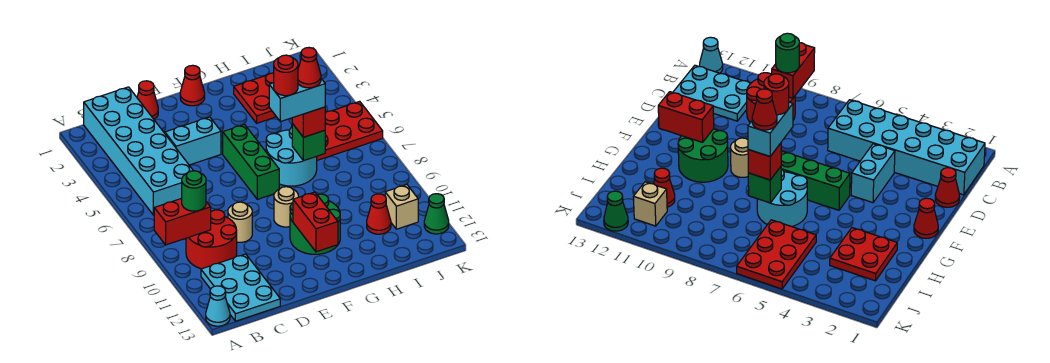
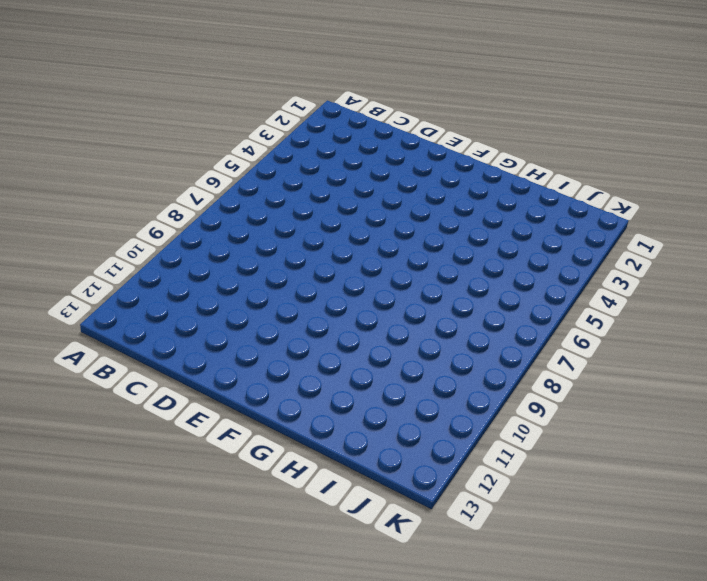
none -> cyan cone A13 level 1
none -> cyan brick B1:C6 level 1
none -> red round brick B9:C10 level 1

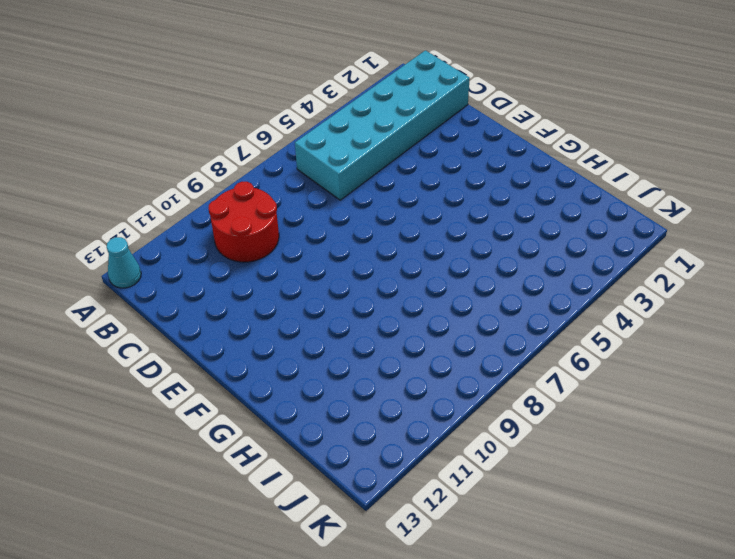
none -> cyan plate B11:C13 level 1
none -> red cone D1 level 1
none -> cyan brick D4:E4 level 1

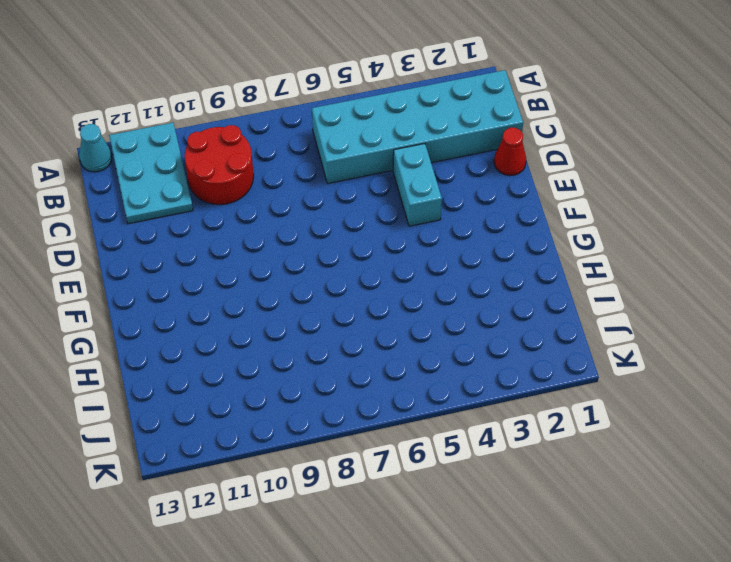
cyan plate A11:C12 level 1 -> cyan plate B11:C13 level 1
none -> tan round brick D9 level 1
none -> red cone F1 level 1
none -> green brick F5:F7 level 1

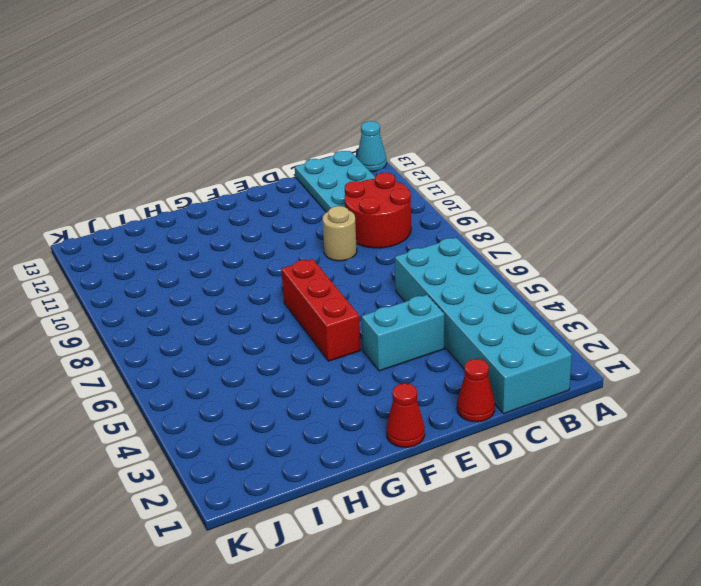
red brick F5:F7 level 1 -> green brick F5:F7 level 1
none -> tan round brick F9 level 1
none -> green round brick F10:G11 level 1
none -> cyan round brick G6:H7 level 1

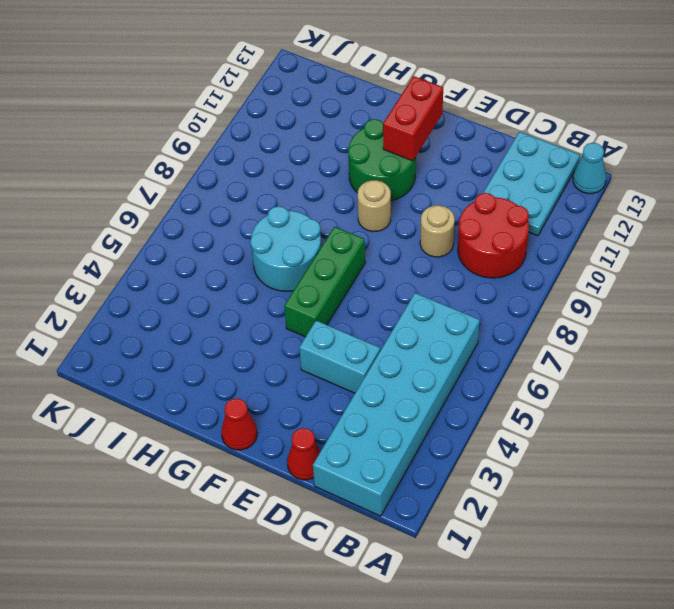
none -> red plate H2:I3 level 1
none -> red plate I5:K6 level 1
none -> red cone I11 level 1

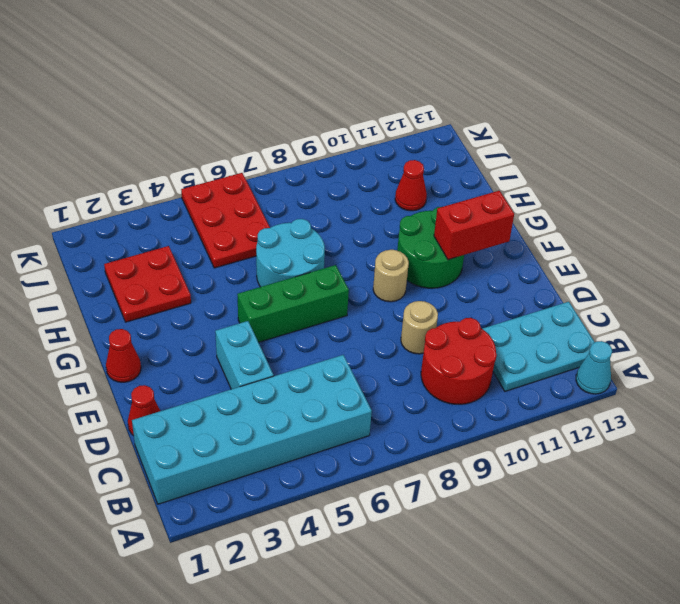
none -> tan brick J11 level 1
none -> green cone K12 level 1
none -> red brick A9:B9 level 2

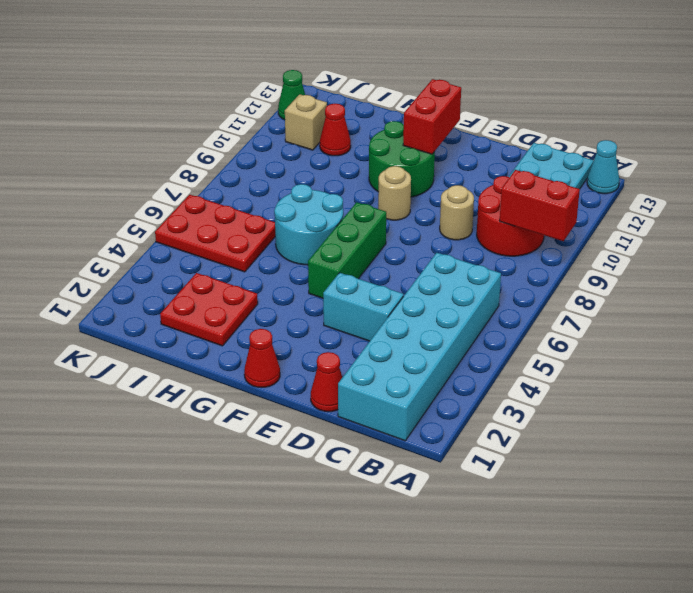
none -> green brick H7 level 2
none -> green round brick B9 level 3
none -> red brick H7 level 3

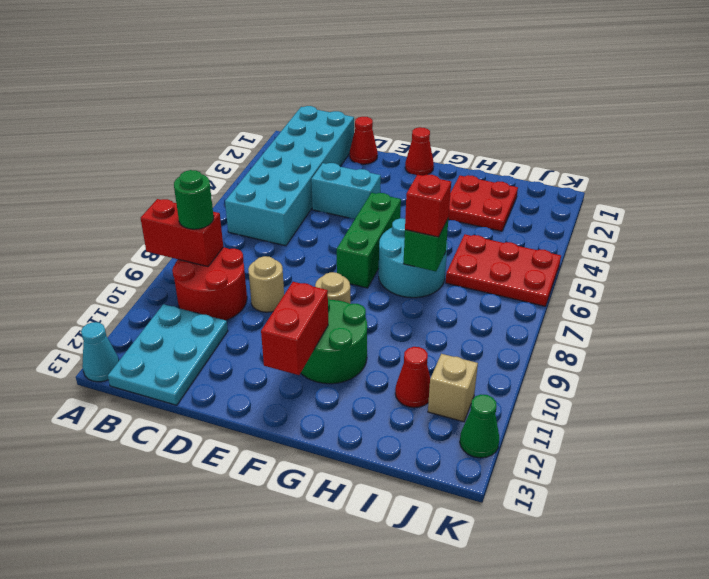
none -> cyan brick G7:H7 level 4
none -> red round brick G7 level 5
none -> red cone H7 level 5

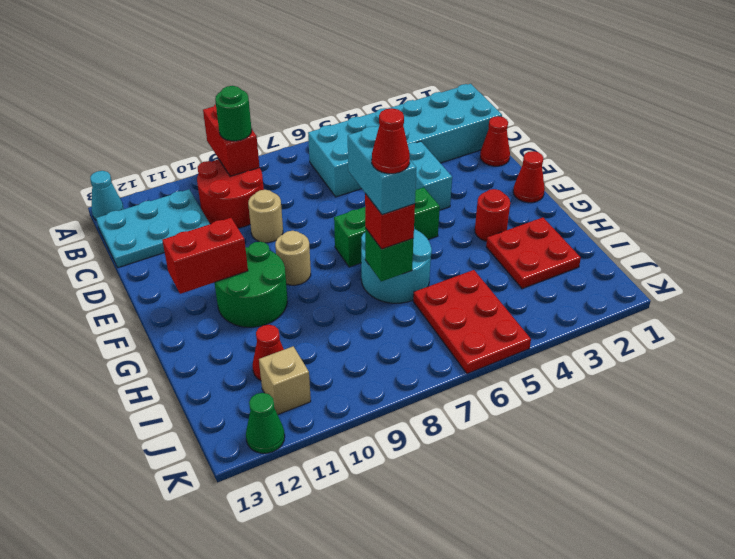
red round brick G3 level 1 -> red round brick G7 level 5

